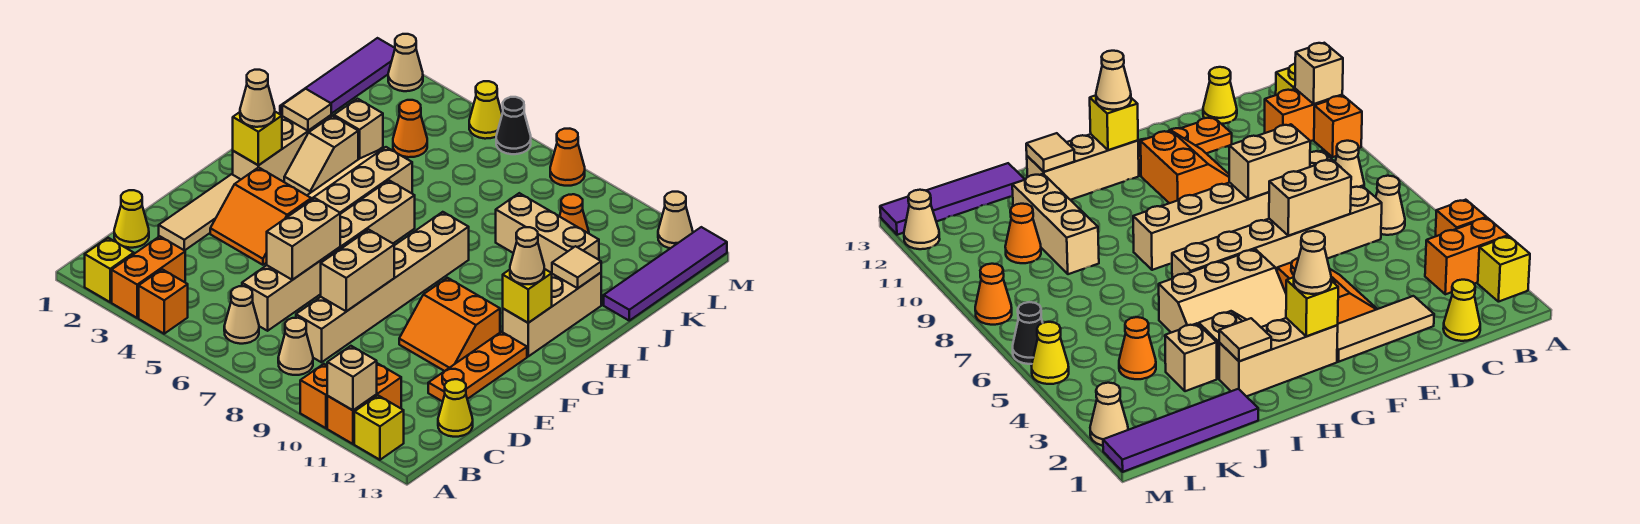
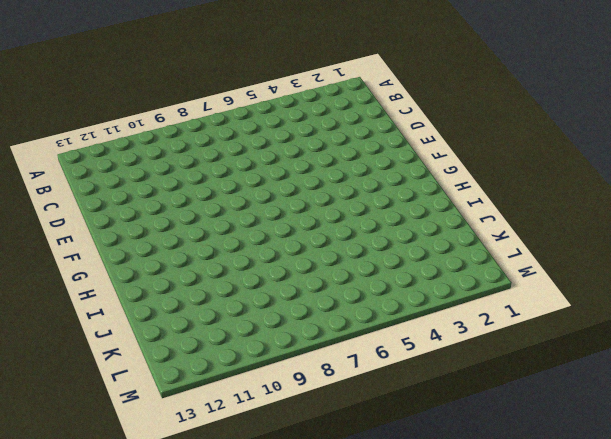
none -> yellow brick A2 level 1
none -> orange brick A3:B3 level 1
none -> orange brick A4 level 1
none -> orange brick A10 level 1

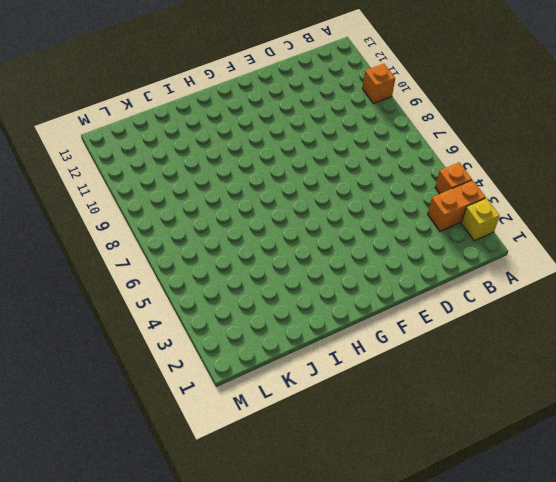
none -> orange brick A11:B11 level 1
none -> yellow brick A12 level 1
none -> tan cone B6 level 1
none -> tan cone B8 level 1

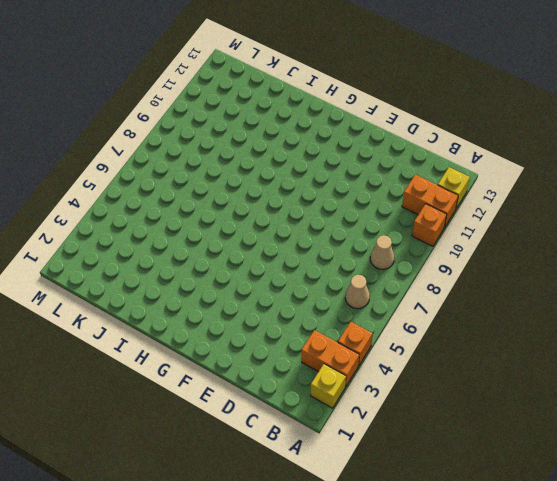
none -> yellow cone C1 level 1
none -> tan brick C6:H6 level 1
none -> tan brick C8:H8 level 1
none -> yellow cone C13 level 1

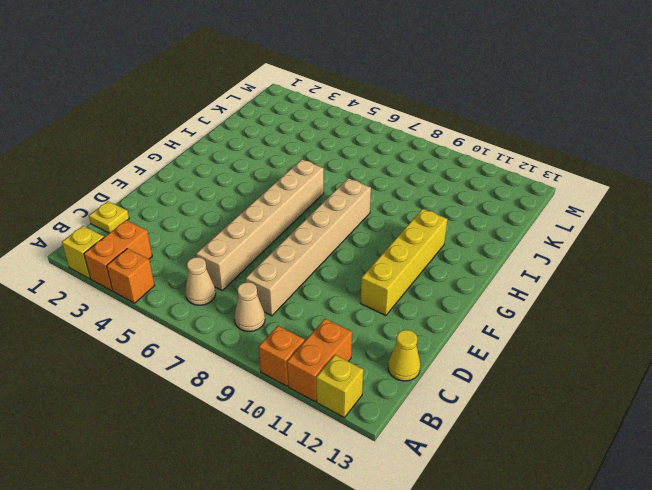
yellow plate C1 level 1 -> yellow cone C1 level 1
yellow brick E11:H11 level 1 -> orange slope E10:F11 level 1 top F
none -> tan tile D2:F2 level 1
none -> orange plate D12:F12 level 1
none -> orange slope E3:F4 level 1 top F
none -> tan brick G2:I2 level 1

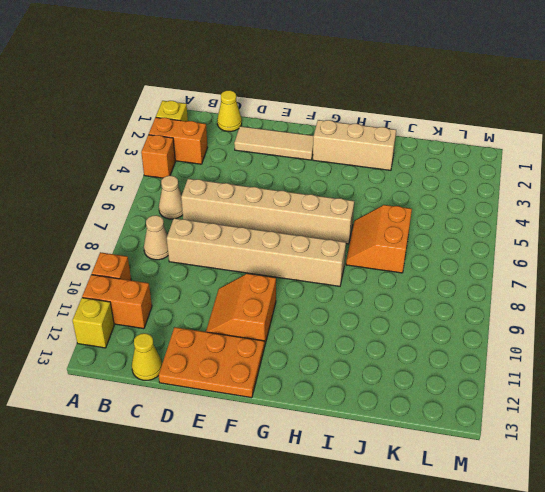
orange plate D12:F13 level 1 -> orange plate D12:F12 level 1
orange slope I6:J7 level 1 top J -> orange slope E3:F4 level 1 top F
none -> tan slope G4:I5 level 1 top 5
none -> tan brick G12:I12 level 1
none -> tan slope H3:I3 level 1 top I
none -> purple tile J1:M1 level 1

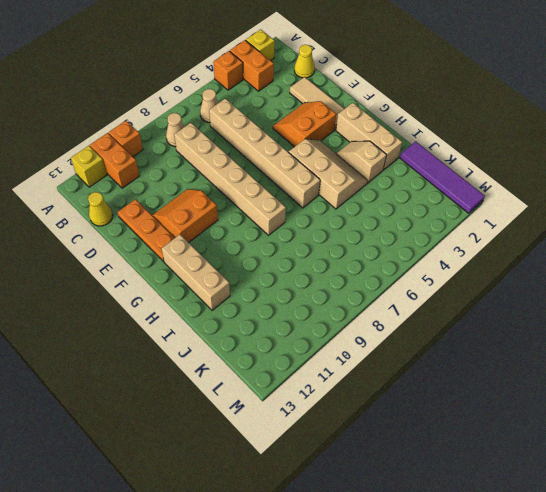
none -> tan brick J3 level 1
none -> tan brick J9:J11 level 1
none -> purple tile J13:M13 level 1
none -> orange cone K4 level 1

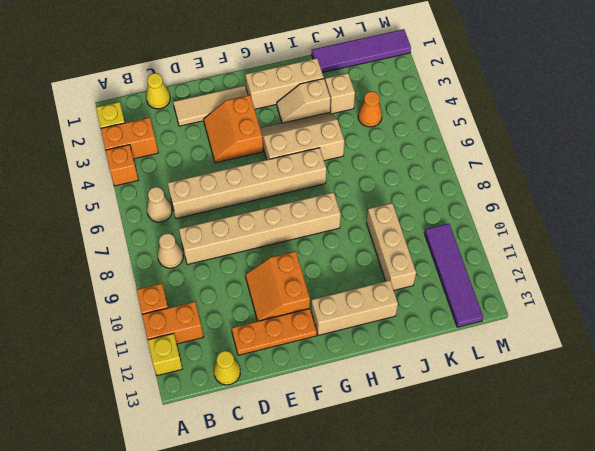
purple tile L10:L13 level 1 -> purple tile J13:M13 level 1
none -> orange cone K10 level 1
none -> tan cone M2 level 1
none -> yellow cone M5 level 1
none -> black cone M6 level 1

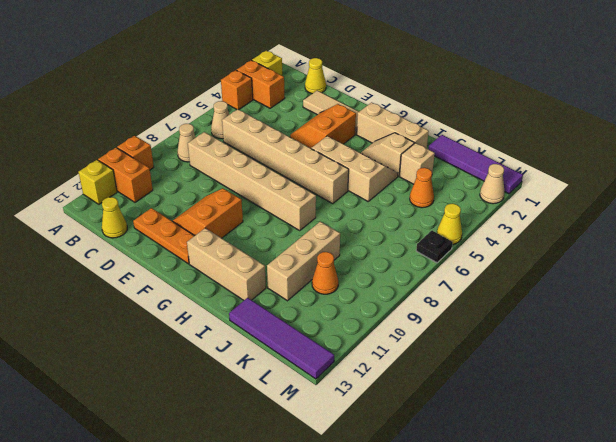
black plate M6 level 1 -> black cone M6 level 1
none -> orange cone M8 level 1
none -> tan cone M12 level 1
none -> tan brick A11 level 2
none -> tan brick D6:E6 level 2

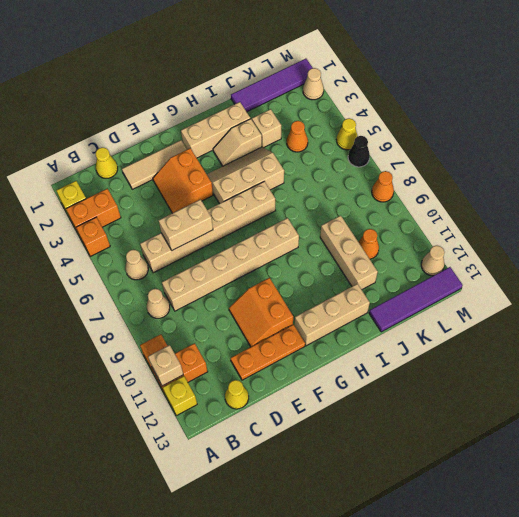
none -> tan brick D8:E8 level 2
none -> yellow brick G2 level 2
none -> yellow brick G12 level 2
none -> tan tile I2 level 2

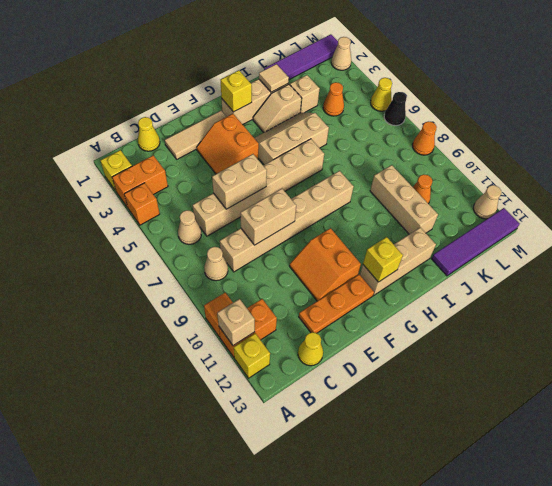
none -> tan tile I12 level 2
none -> tan cone G2 level 3
none -> tan cone G12 level 3

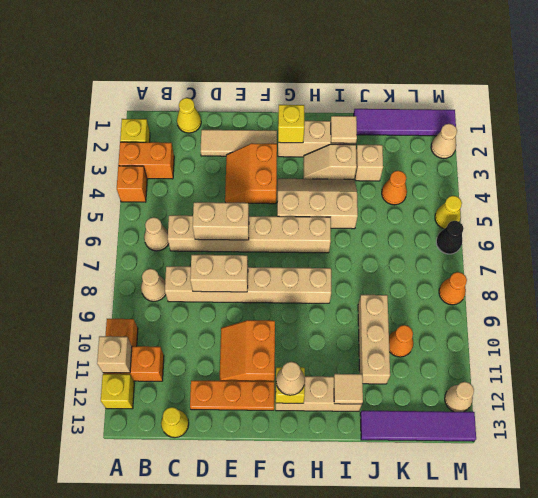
none -> tan cone G2 level 3

